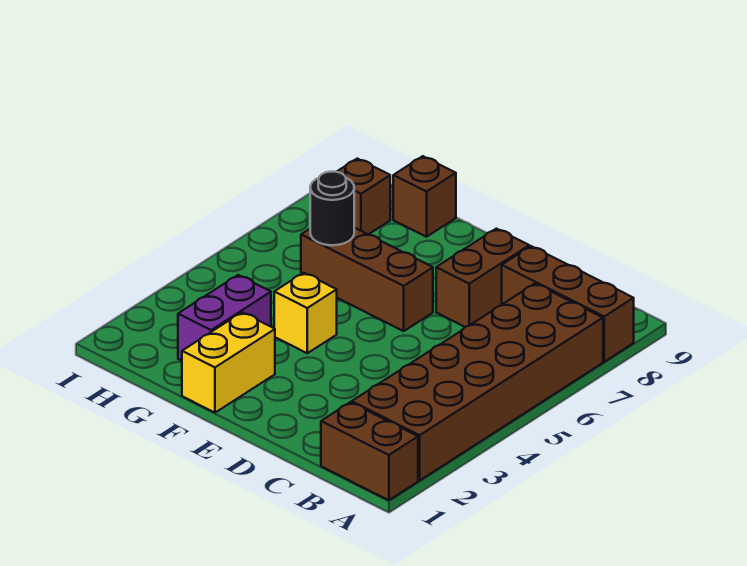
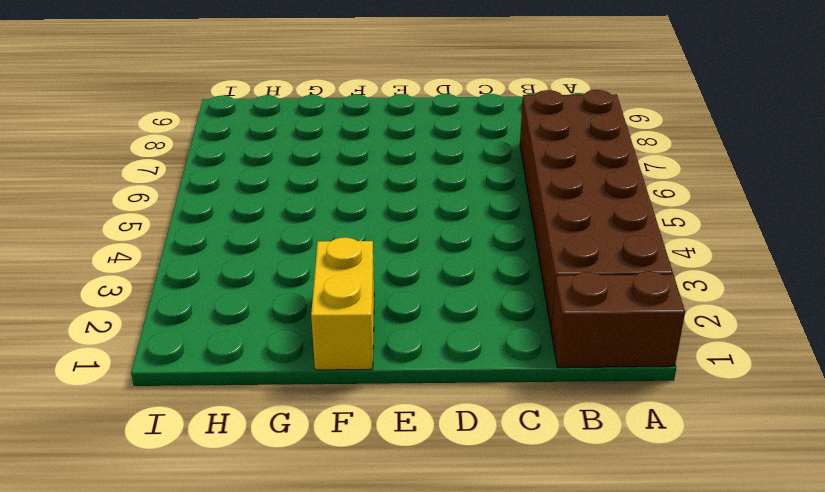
none -> brown brick A8:C8 level 1
none -> brown brick D7:D8 level 1

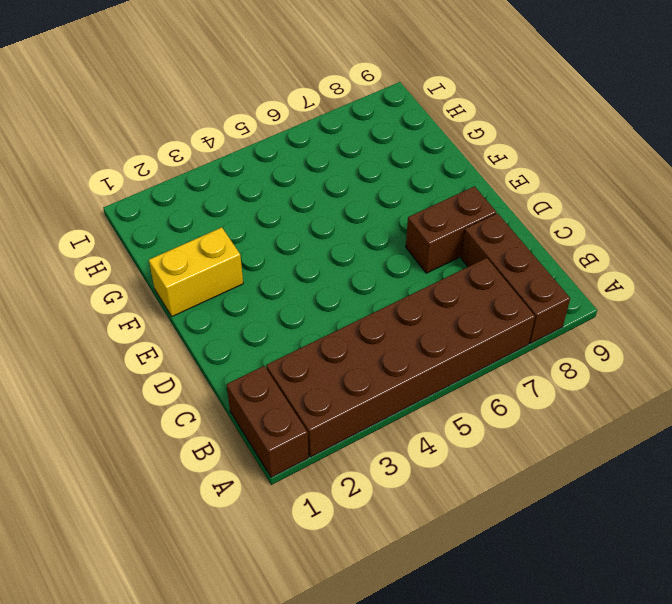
none -> brown brick E6:G6 level 1
none -> yellow brick F4 level 1

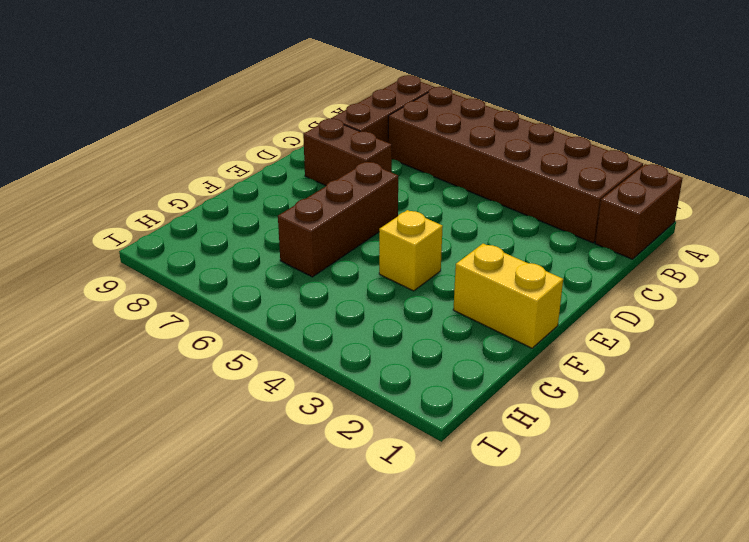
none -> purple brick G2:G3 level 1
none -> brown brick G9 level 1

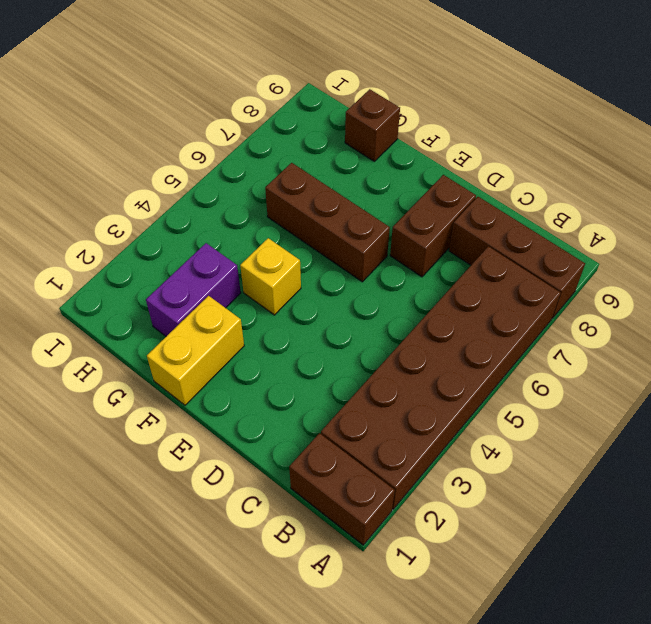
none -> brown brick H8 level 1
none -> black round brick G6 level 2

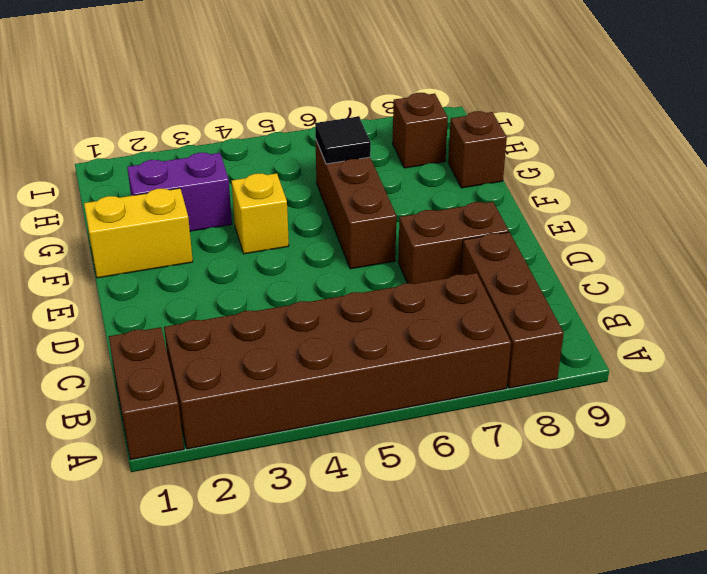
black tile G6 level 2 -> black round brick G6 level 2

